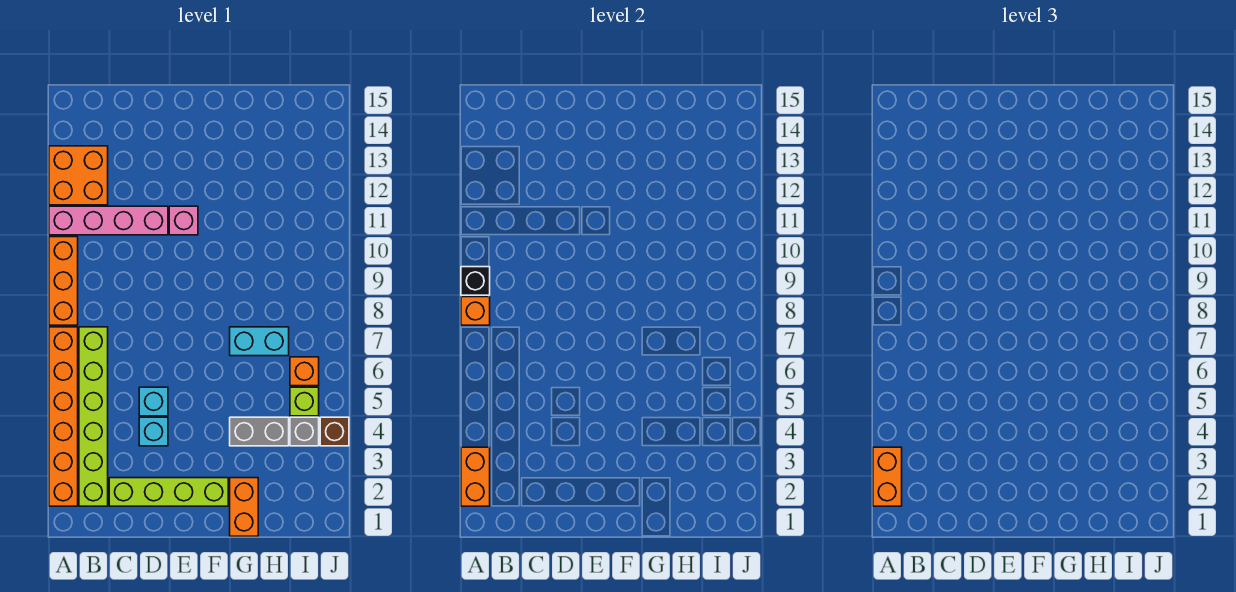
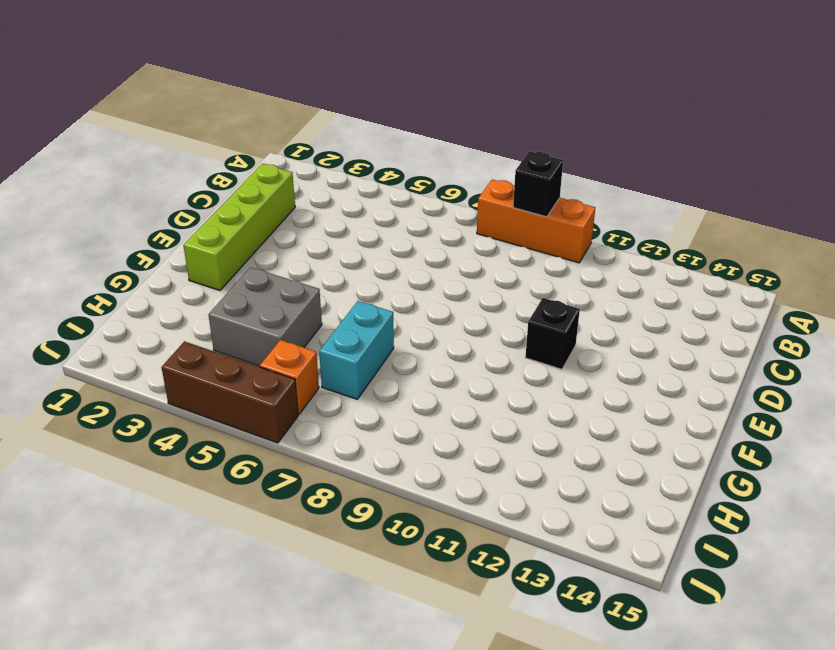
black brick E11 level 1 -> pink brick E11 level 1
grey brick G4:H5 level 1 -> grey brick G4:H4 level 1
brown brick J4:J6 level 1 -> brown brick J4 level 1
none -> orange brick A2:A7 level 1
none -> pink brick A11:D11 level 1
none -> orange brick A12:B13 level 1

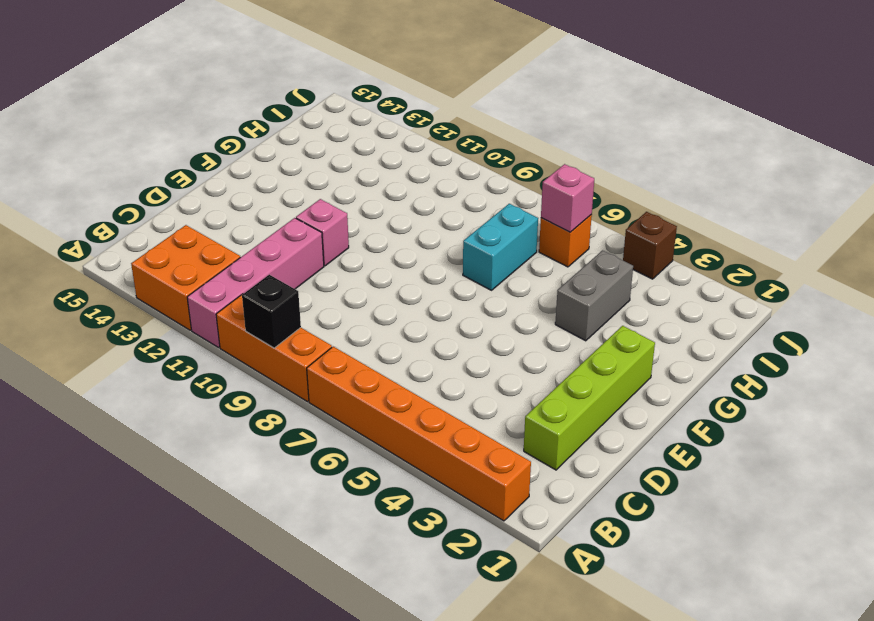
pink brick I6 level 2 -> none
none -> lime brick B2:B7 level 1
none -> cyan brick D4 level 1
none -> cyan brick D5 level 1

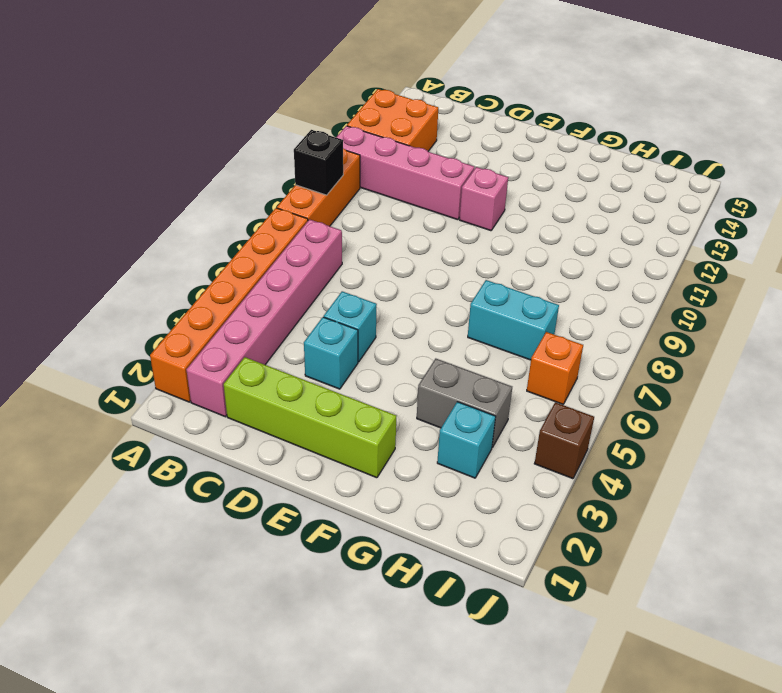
pink brick B2:B7 level 1 -> lime brick B2:B7 level 1
cyan brick H3 level 1 -> none
none -> orange brick G1:G2 level 1
none -> grey brick I4 level 1
none -> lime brick I5 level 1

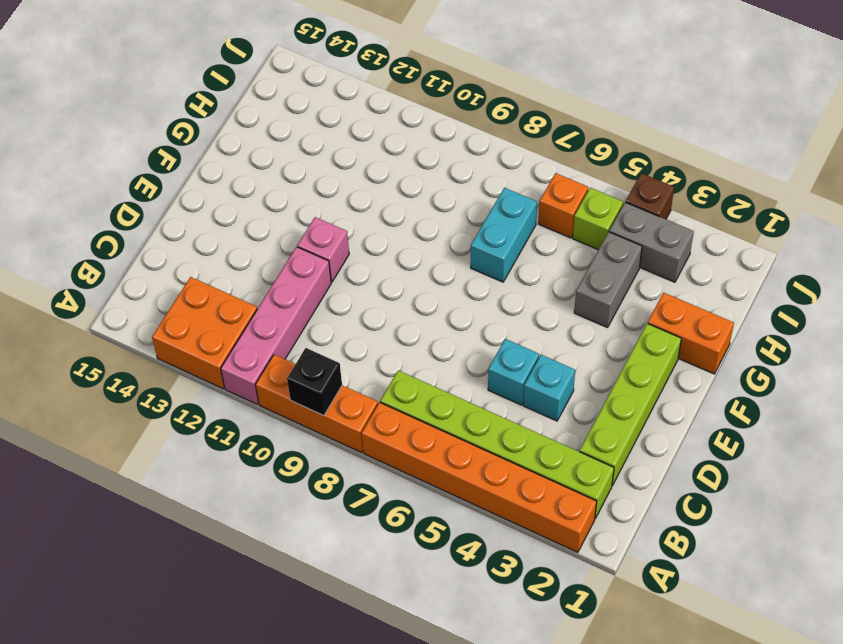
grey brick I3:I4 level 1 -> grey brick I4 level 1
none -> orange brick A2:A3 level 2
none -> orange brick A8 level 2
none -> orange brick A2:A3 level 3

